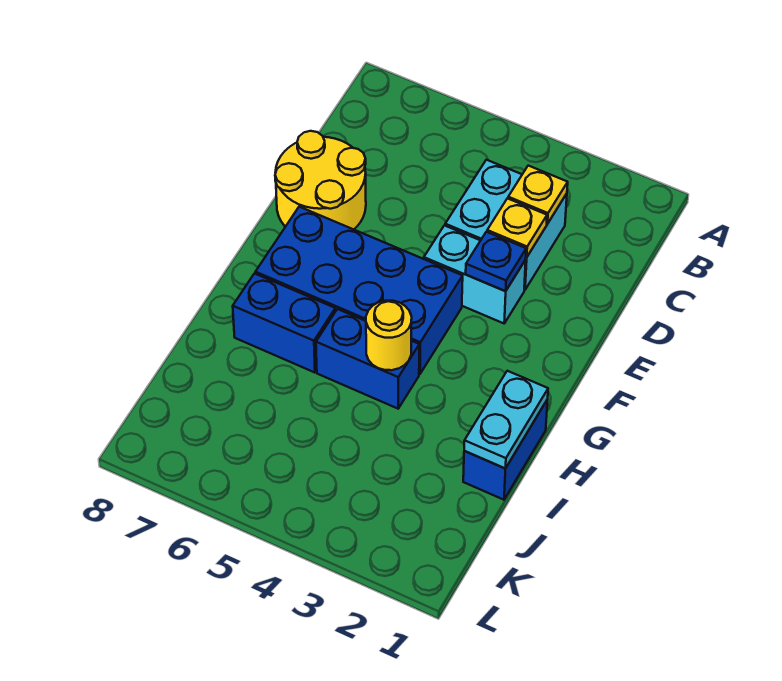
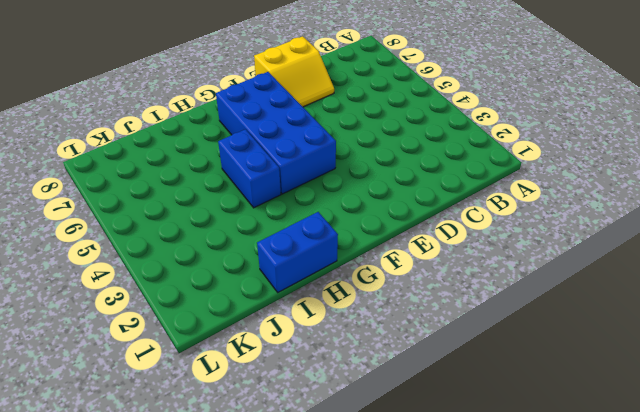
yellow slope D7:E8 level 1 top 8 -> yellow round brick D7:E8 level 1
none -> cyan brick C3:D4 level 1
none -> cyan brick E3:E4 level 1
none -> blue brick H6:H7 level 1

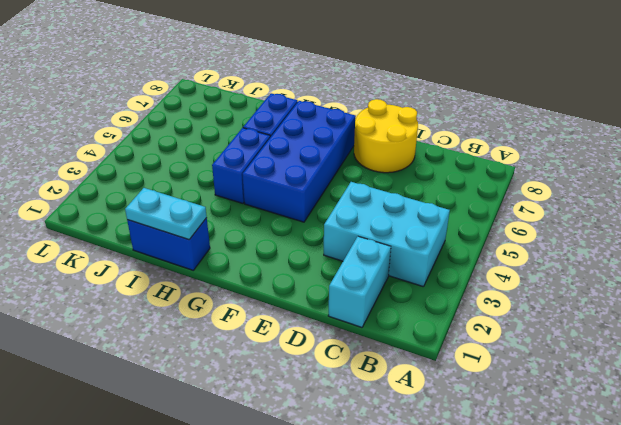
cyan brick B3:D4 level 1 -> cyan brick C3:D4 level 1
cyan brick C1:C2 level 1 -> cyan brick E3:E4 level 1
none -> yellow plate C3 level 2
none -> yellow plate D3 level 2
none -> blue plate E3 level 2

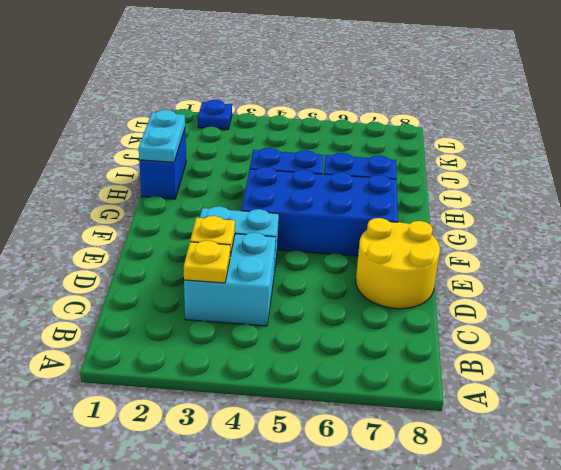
blue plate L2 level 1 -> blue plate E3 level 2
none -> yellow round brick H4 level 2

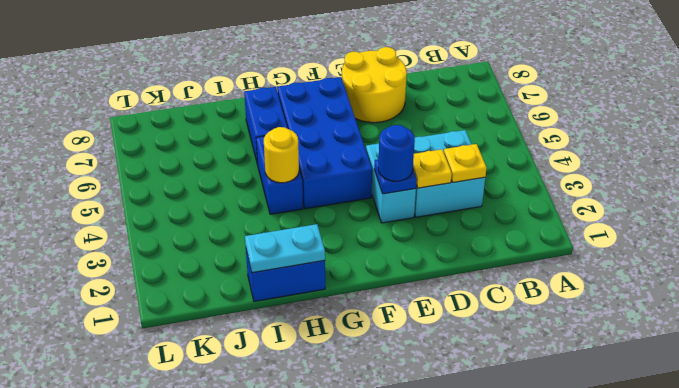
blue round brick E3 level 3 -> none

